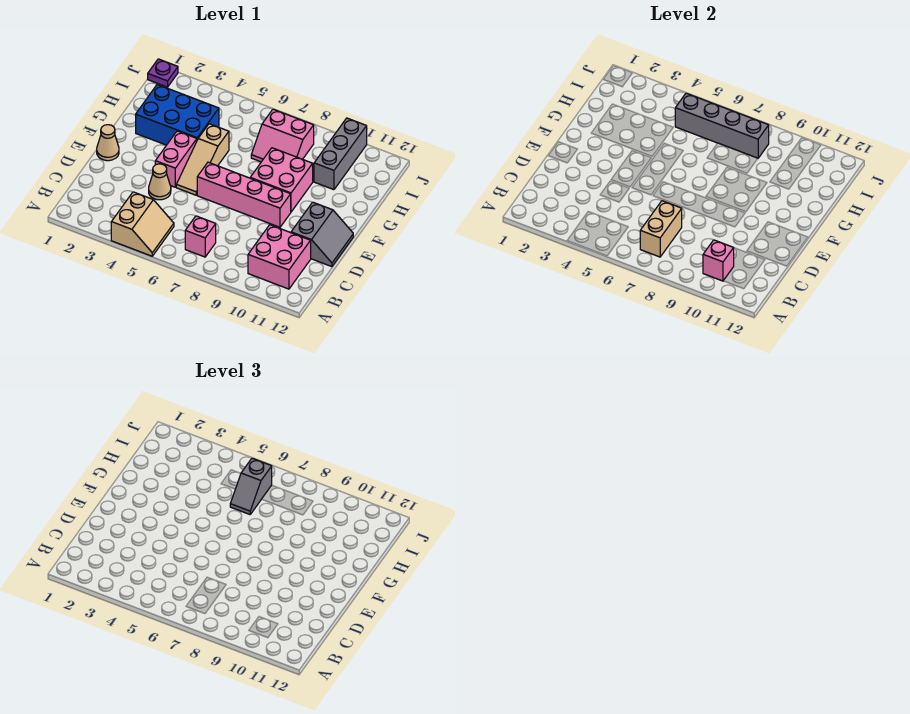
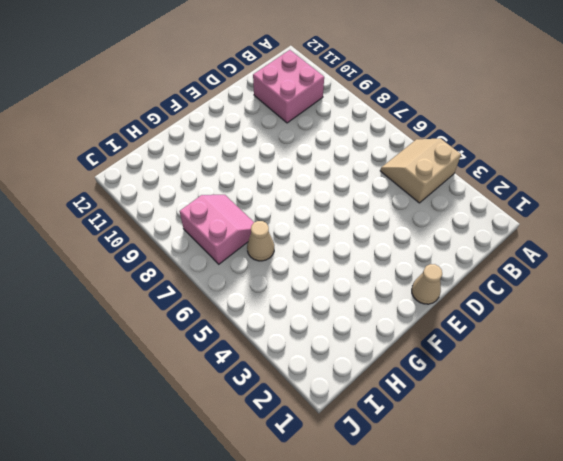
tan cone H6 level 1 -> tan cone D4 level 1
none -> pink brick B7 level 1
none -> grey slope D11:E12 level 1 top 11
none -> pink brick E4:F4 level 1

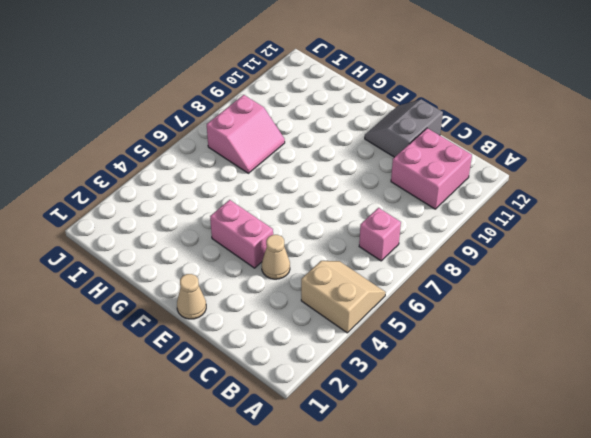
grey slope D11:E12 level 1 top D -> grey slope D11:E12 level 1 top 11
none -> tan slope E5:G5 level 1 top G
none -> pink brick E6:E9 level 1
none -> pink brick F8:G9 level 1

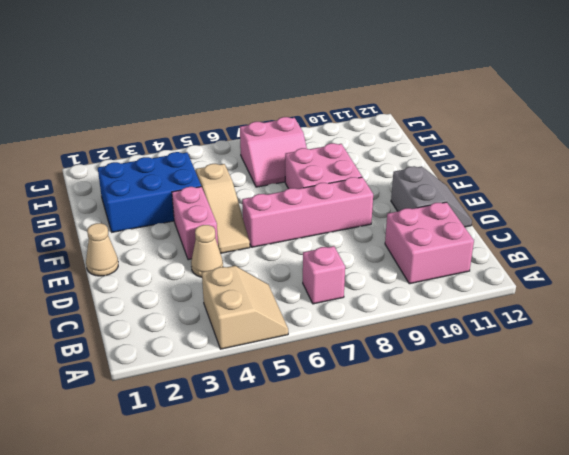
none -> grey brick H10:J10 level 1
none -> purple plate J1 level 1
none -> tan brick B7:C7 level 2

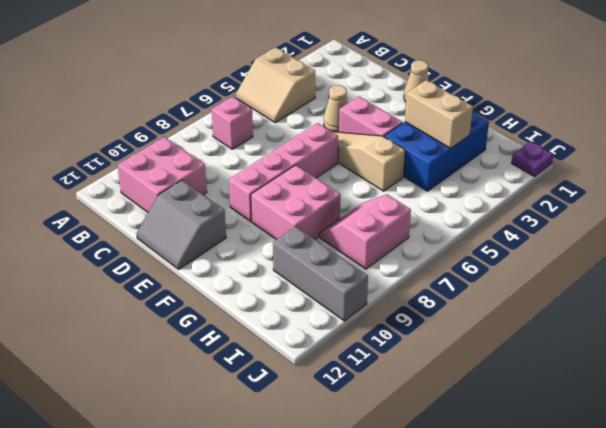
tan brick G3:H3 level 2 -> tan brick B7:C7 level 2
none -> pink brick B10 level 2
none -> grey brick I5:I8 level 2
none -> grey slope H6:I6 level 3 top I

